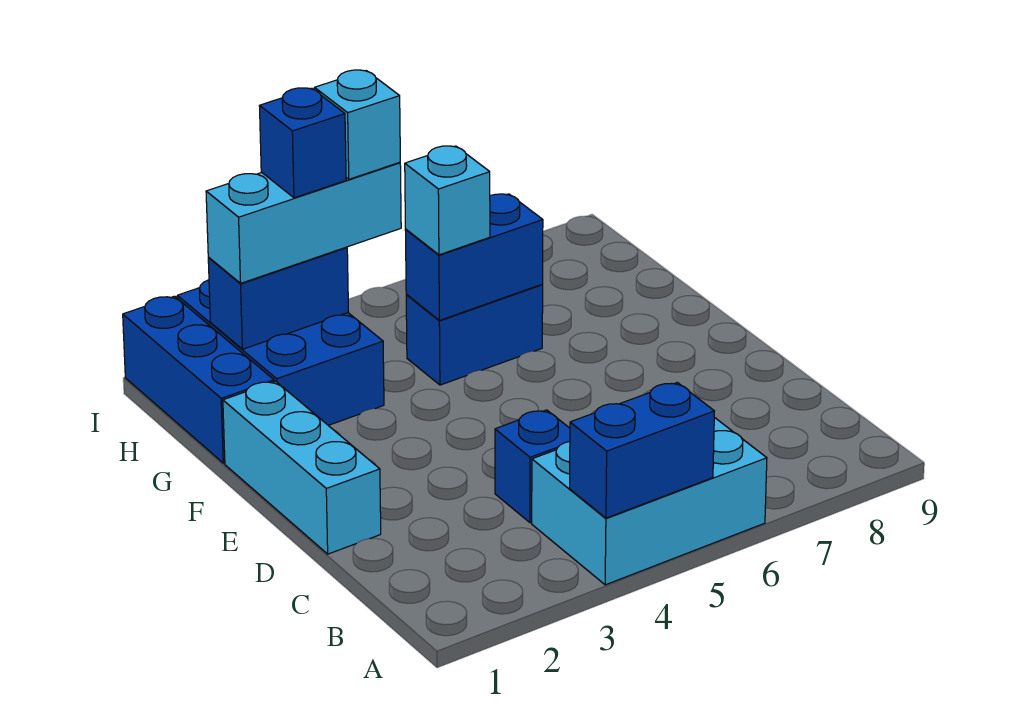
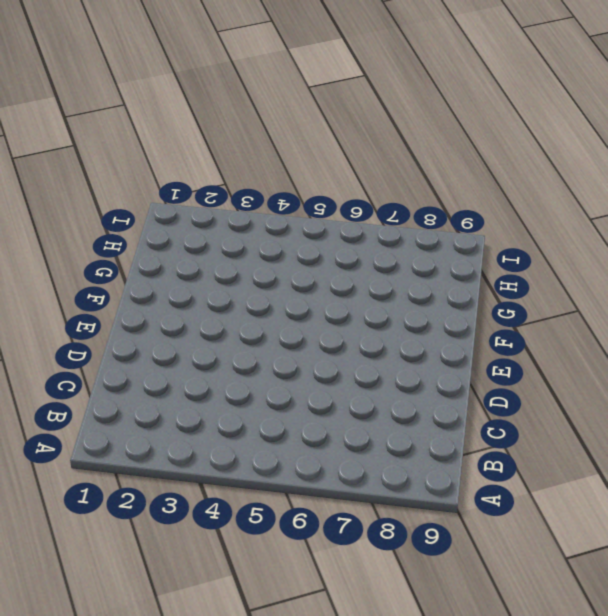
none -> cyan brick A4:B6 level 1
none -> blue brick C4 level 1
none -> cyan brick D1:F1 level 1

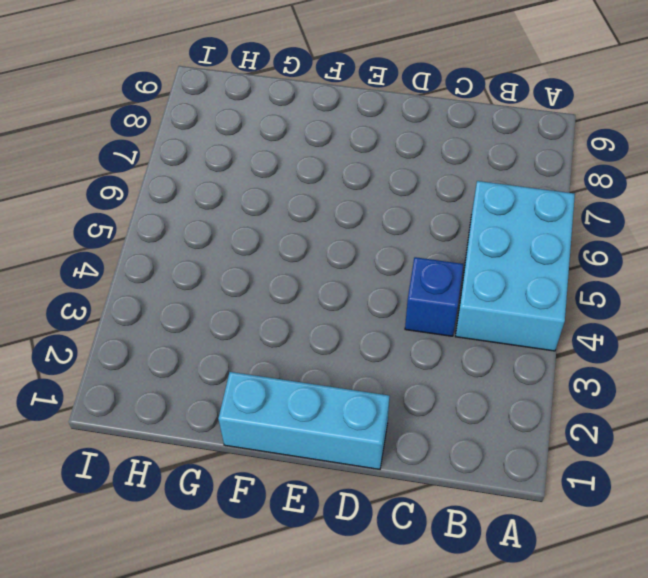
none -> blue brick G1:I1 level 1
none -> blue brick G2:I3 level 1
none -> blue brick G5:G6 level 1

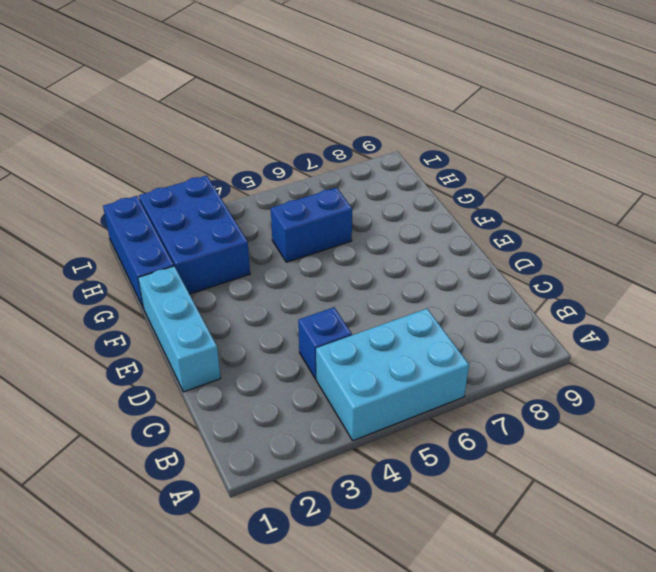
none -> blue brick A4:A5 level 2
none -> blue brick G5:G6 level 2
none -> blue brick H2:H3 level 2

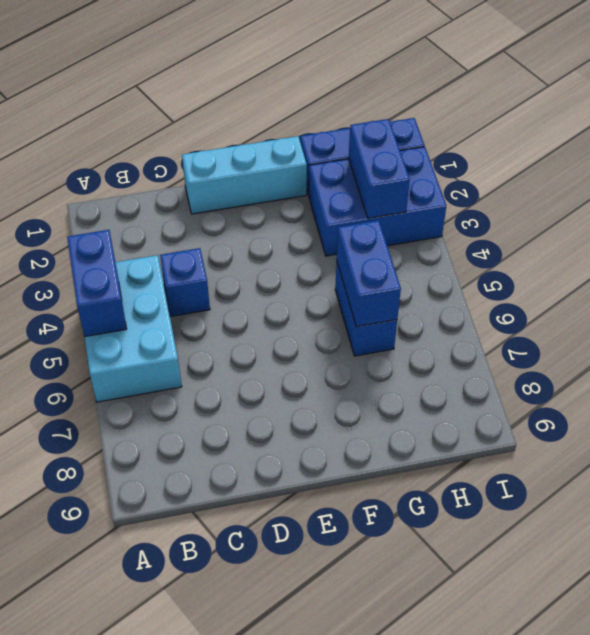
none -> cyan brick G5 level 3
none -> cyan brick H2:H4 level 3
none -> blue brick H3 level 4

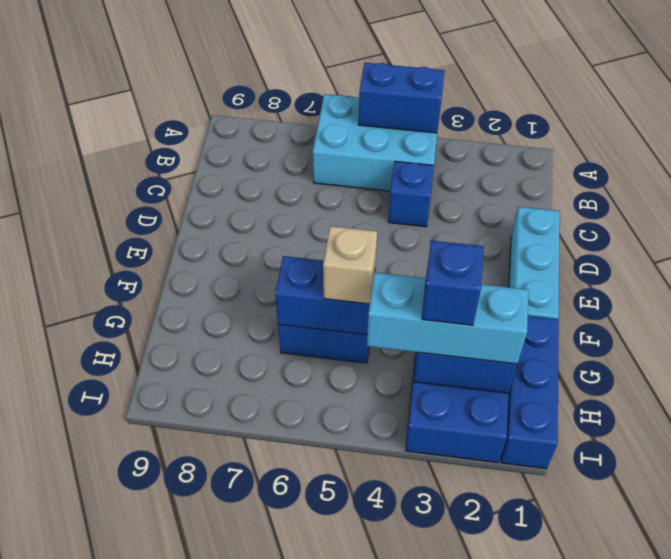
tan brick G5 level 3 -> cyan brick G5 level 3
none -> cyan brick H4 level 4

